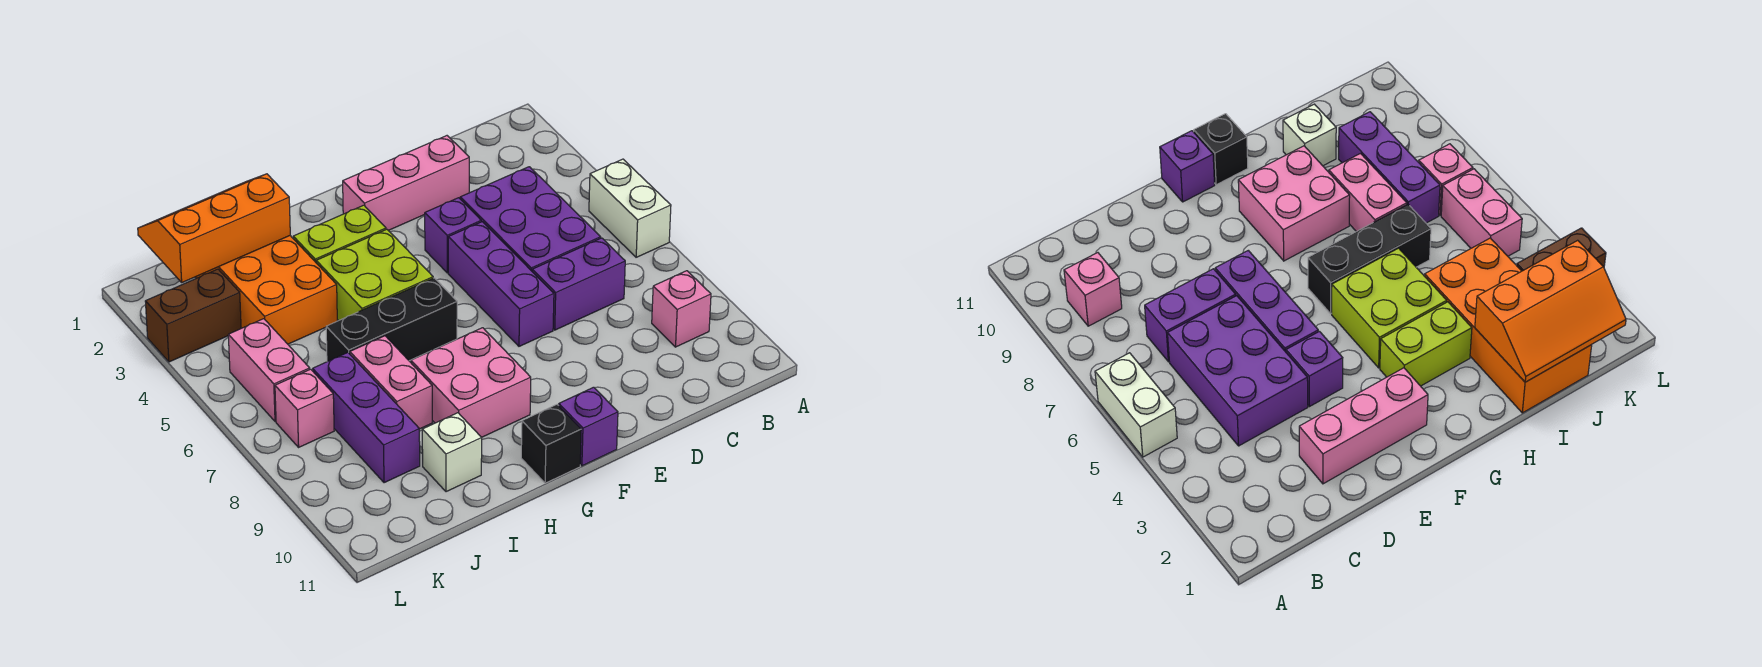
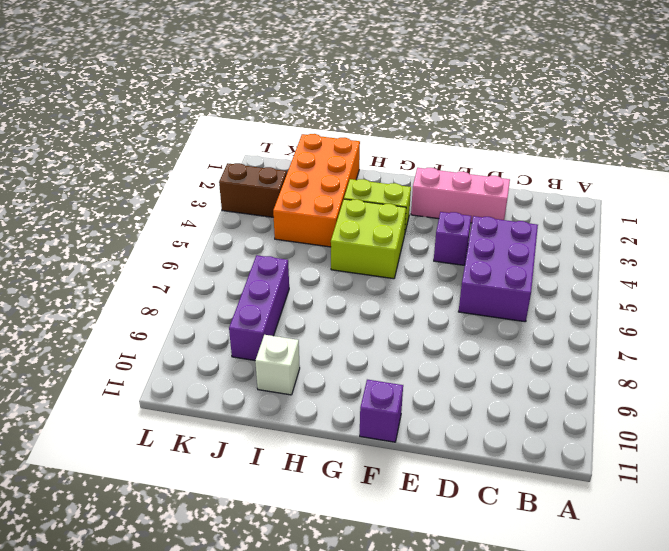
none -> white brick A5:A6 level 1
none -> pink brick B9 level 1
none -> purple brick C7:D7 level 1

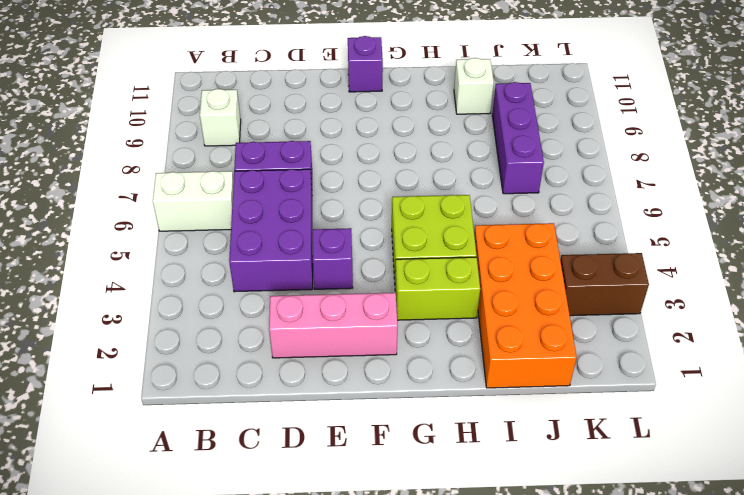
white brick A6:B6 level 1 -> white brick A5:A6 level 1
white brick B9 level 1 -> pink brick B9 level 1
none -> purple brick E5:E7 level 1
none -> black brick G6:I6 level 1
none -> pink brick G8:H9 level 1

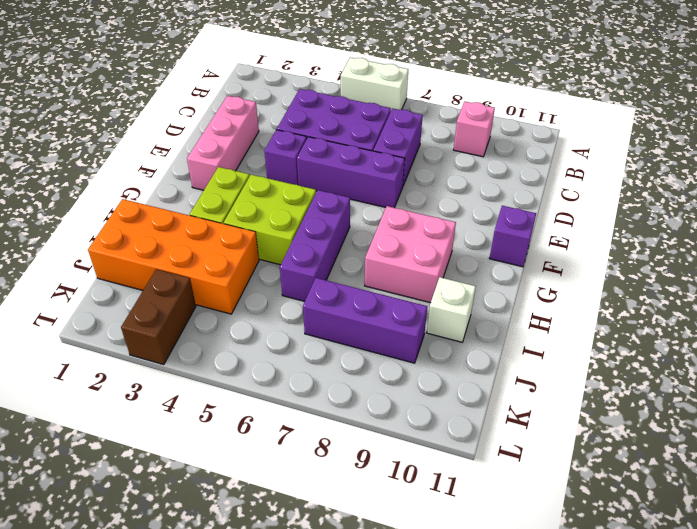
purple brick G6:I6 level 1 -> black brick G6:I6 level 1
none -> black brick G11 level 1
none -> pink brick I7:I8 level 1
none -> pink brick K5:K6 level 1

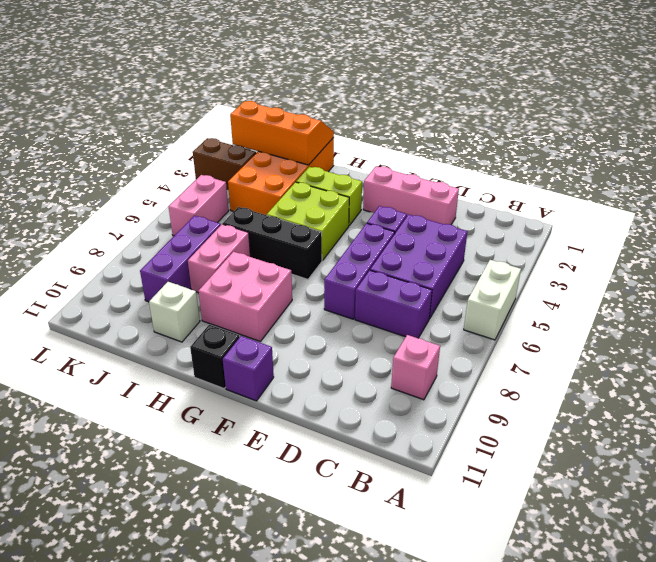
none -> pink brick K7 level 1

